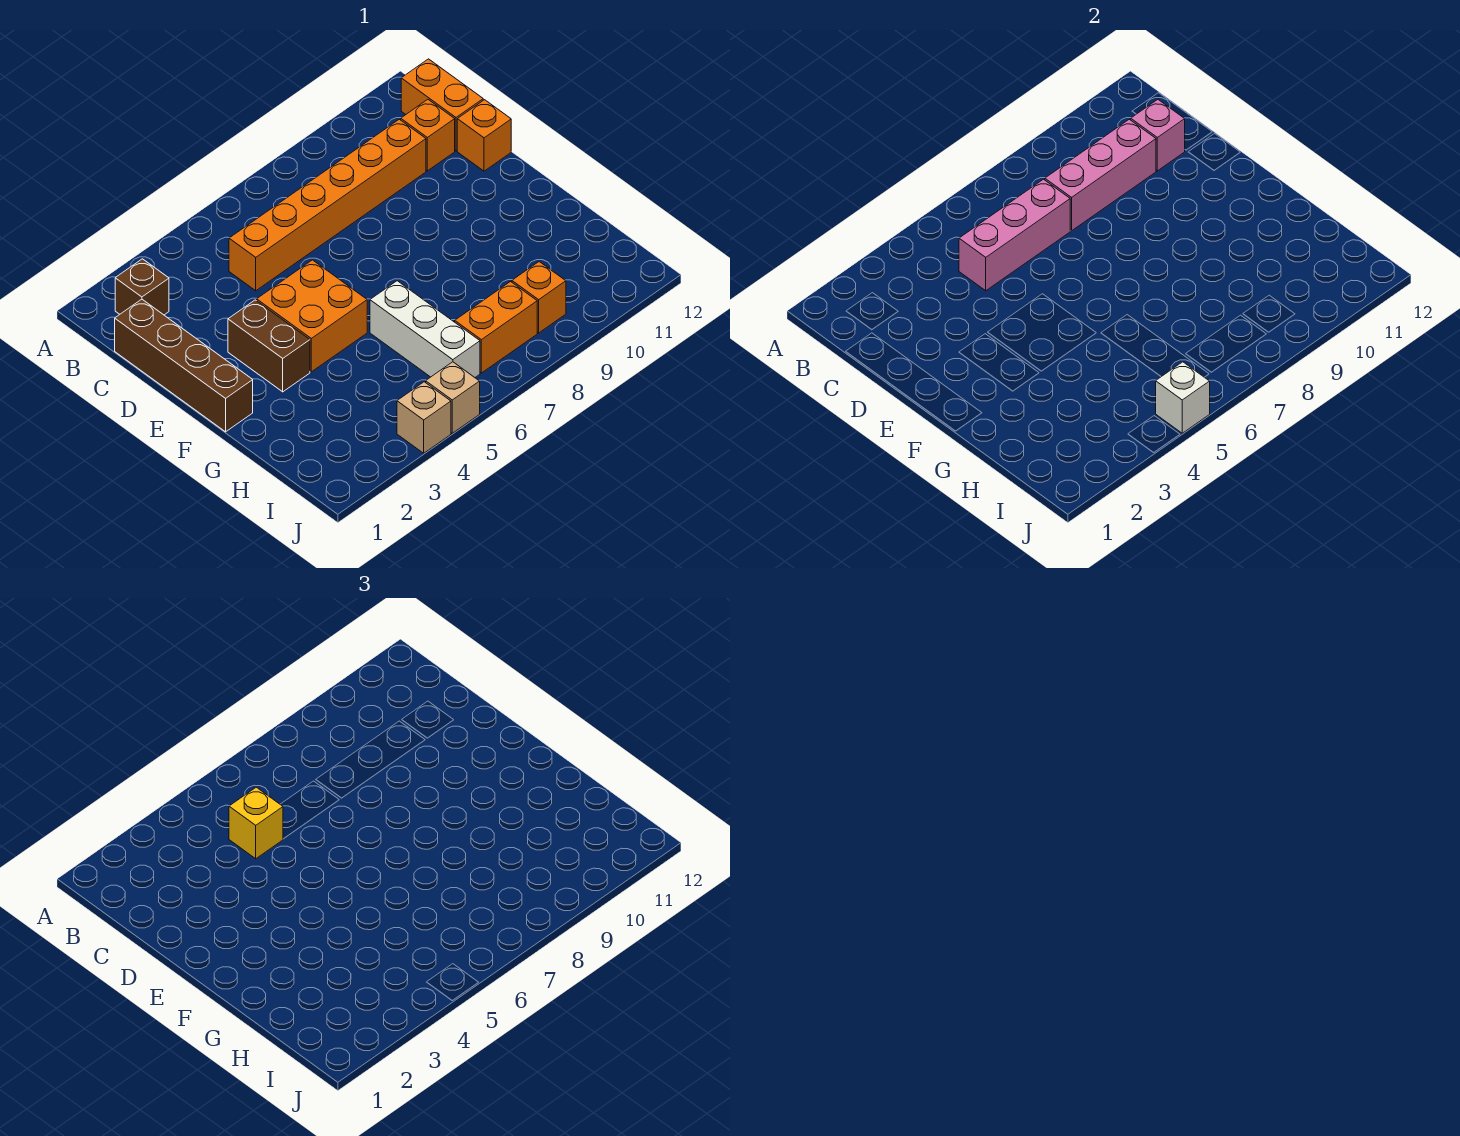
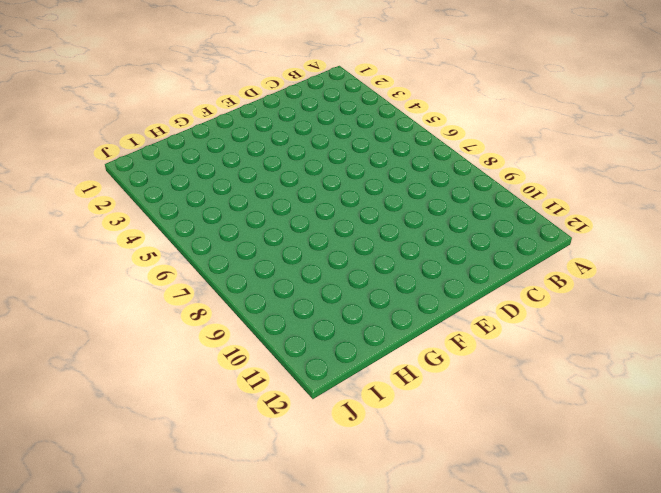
none -> brown brick B2 level 1
none -> orange brick B12:C12 level 1
none -> brown brick C1:F1 level 1

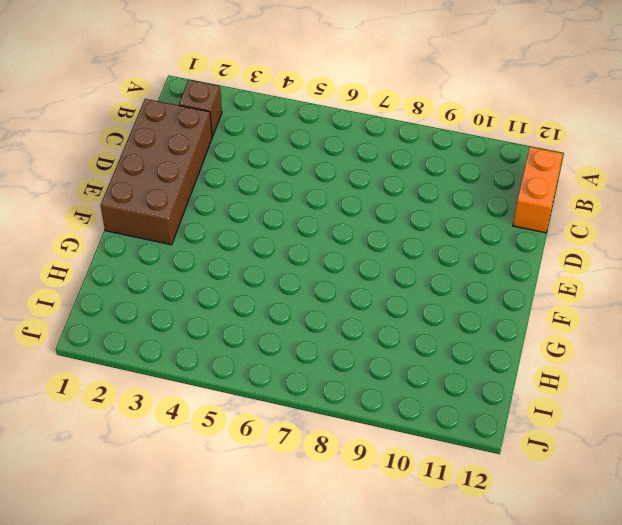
brown brick C1:F2 level 1 -> brown brick C1:F1 level 1
none -> orange brick C5:C10 level 1
none -> orange brick C11 level 1
none -> orange brick D12 level 1

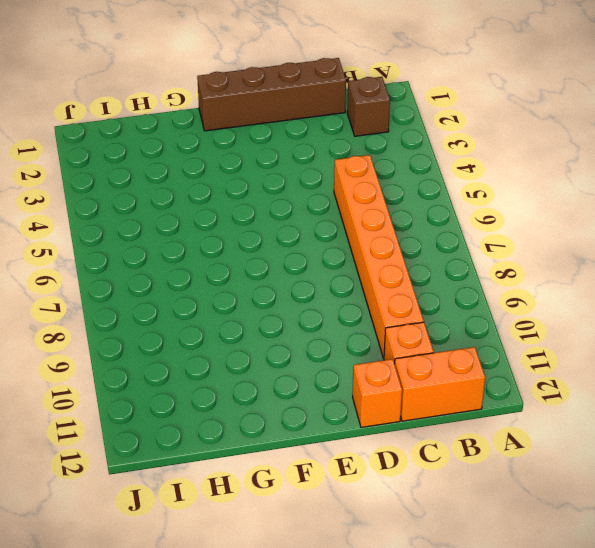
none -> brown brick E3:F3 level 1
none -> orange brick E4:F5 level 1
none -> white brick G6:I6 level 1

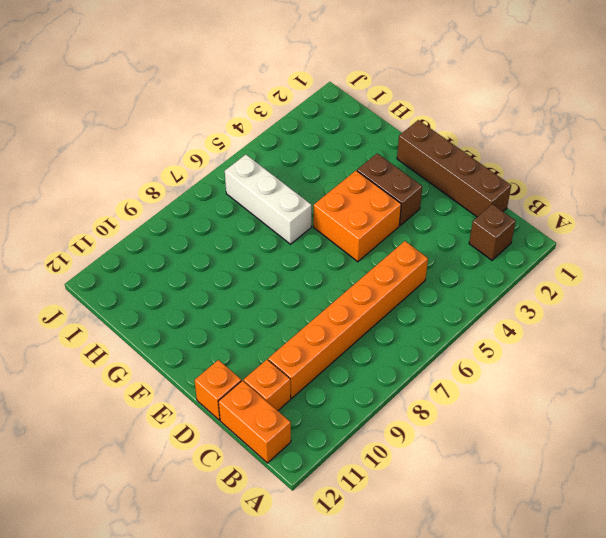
none -> orange brick I7:I8 level 1
none -> orange brick I9 level 1
none -> tan brick J4 level 1

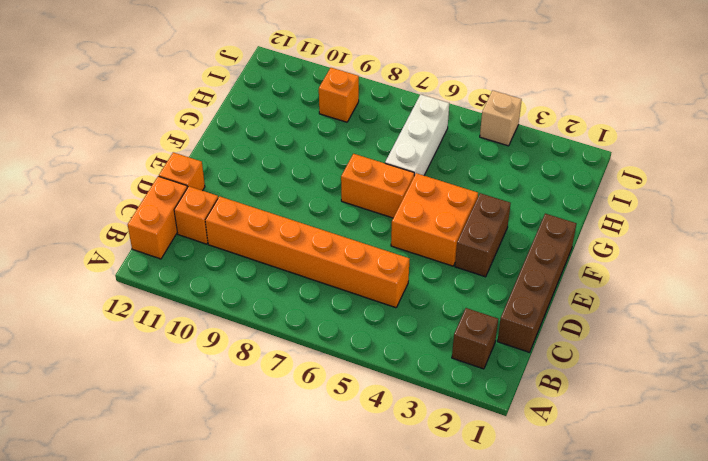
orange brick F6:F7 level 1 -> orange brick I7:I8 level 1
none -> tan brick J5 level 1
none -> pink brick C5:C7 level 2
none -> pink brick C8:C10 level 2

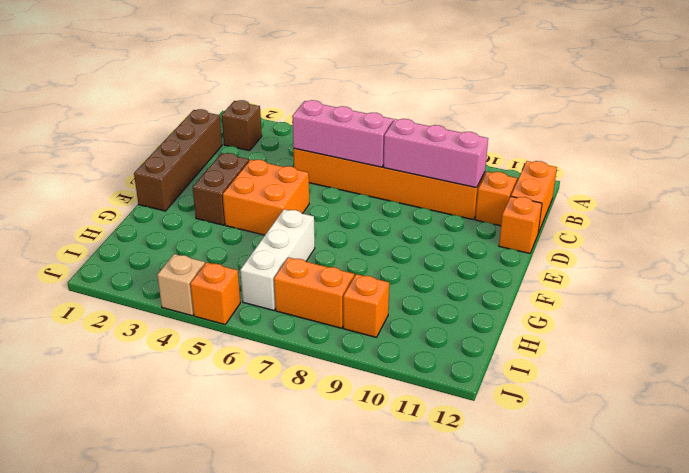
orange brick J5 level 1 -> tan brick J5 level 1
none -> pink brick C11 level 2
none -> white brick J5 level 2
none -> yellow brick C5 level 3

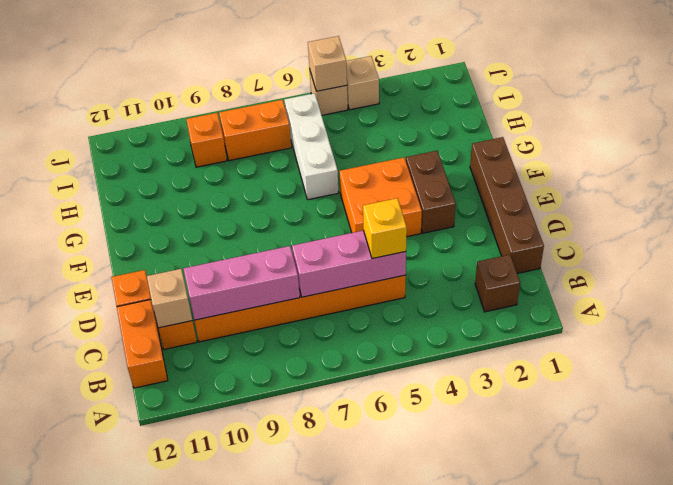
tan brick C11 level 2 -> pink brick C11 level 2
tan brick J5 level 2 -> white brick J5 level 2

